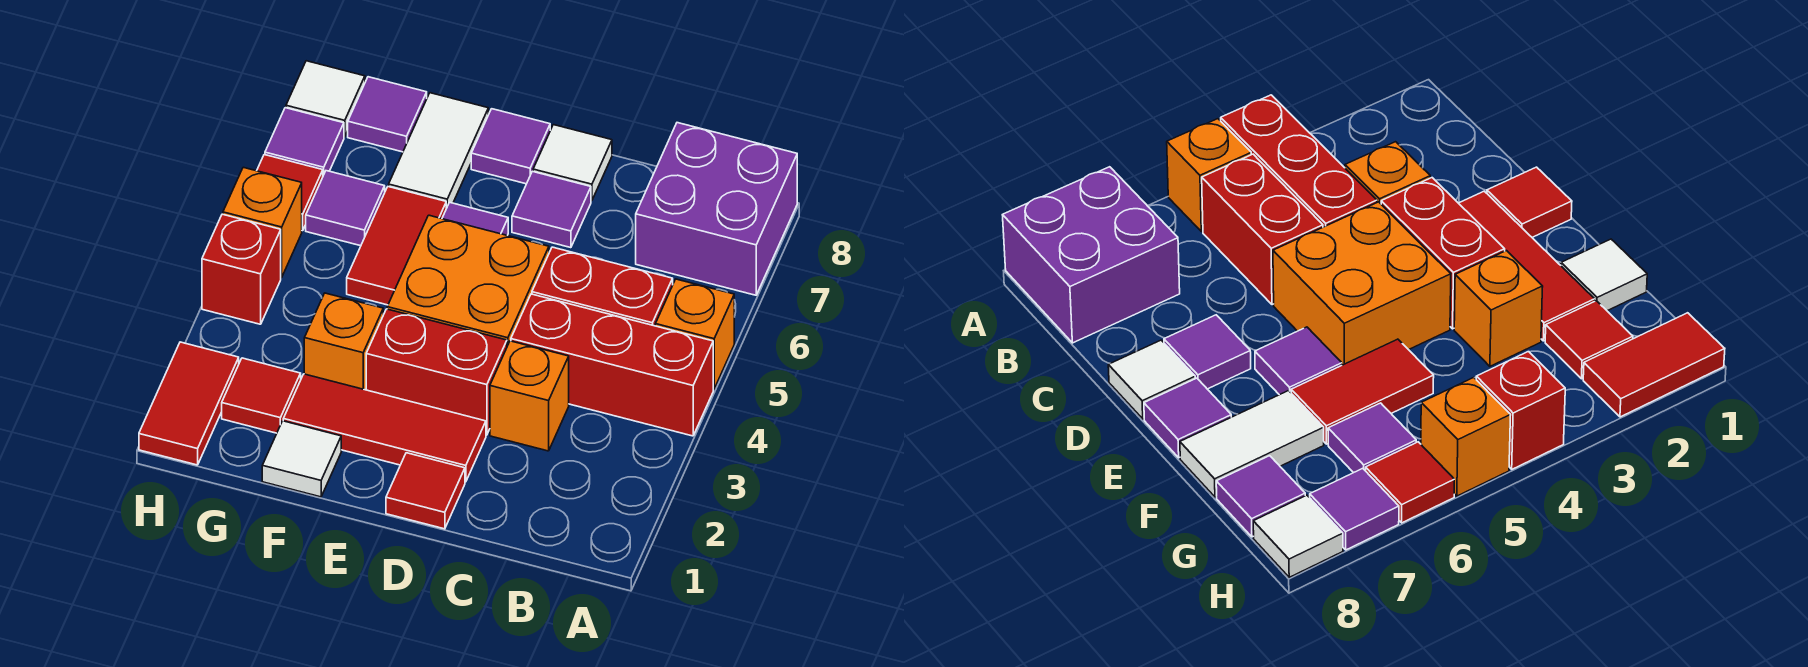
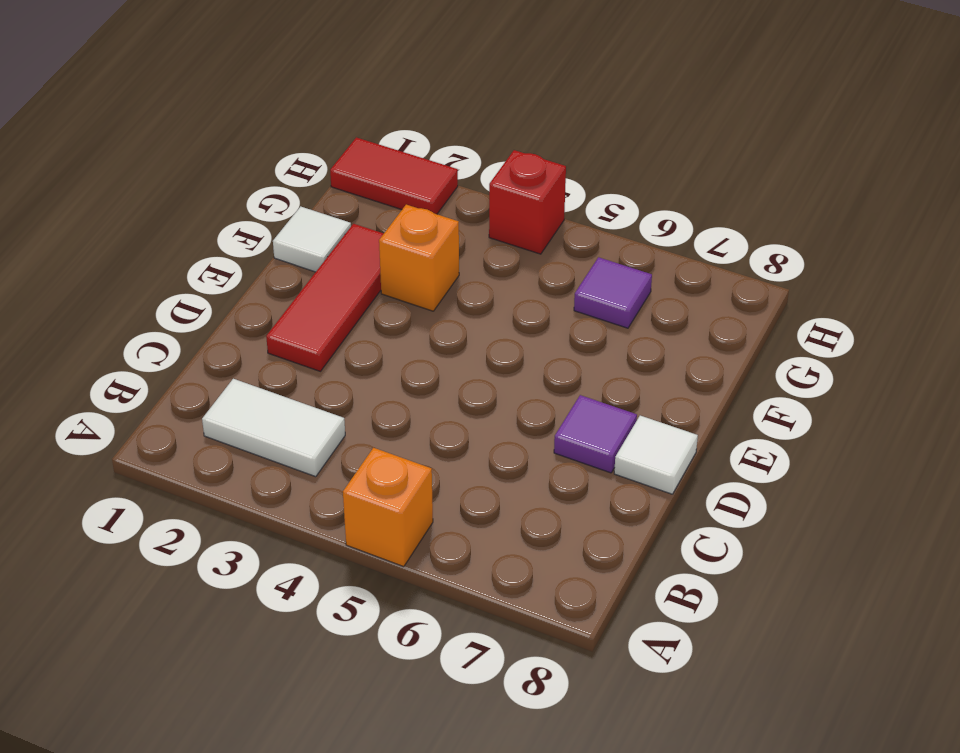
white tile B2:B3 level 1 -> white tile F7:F8 level 1
none -> red brick A4:C4 level 1
none -> purple brick A7:B8 level 1
none -> red brick B5:C5 level 1

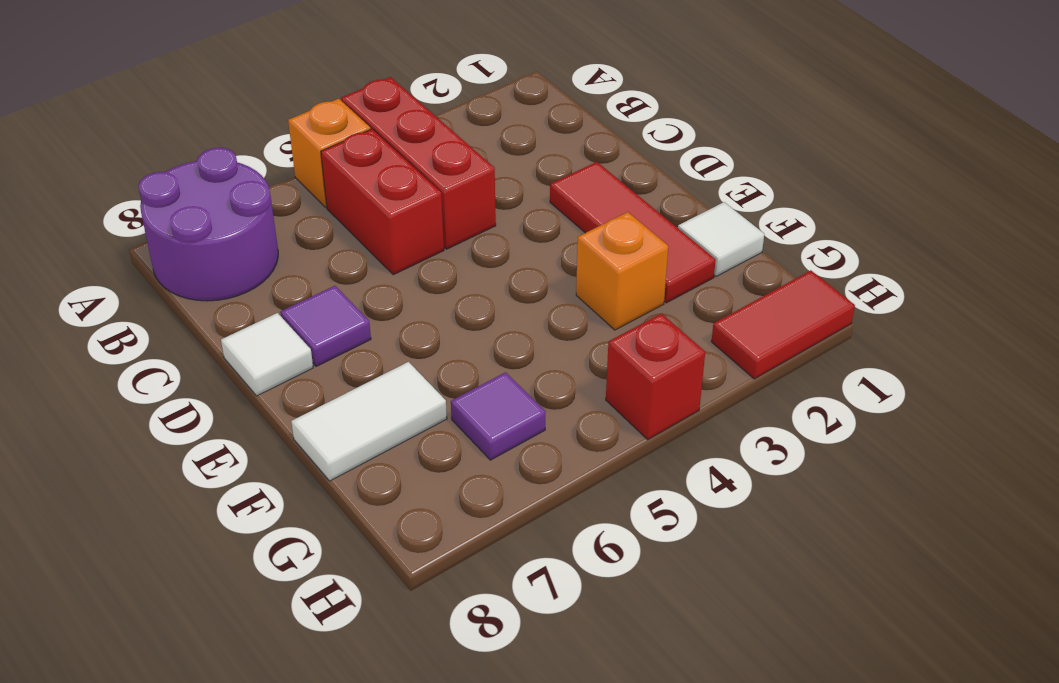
purple round brick A7:B8 level 1 -> purple brick A7:B8 level 1
none -> orange brick C3 level 1
none -> red tile D1 level 1
none -> red brick D3:E3 level 1

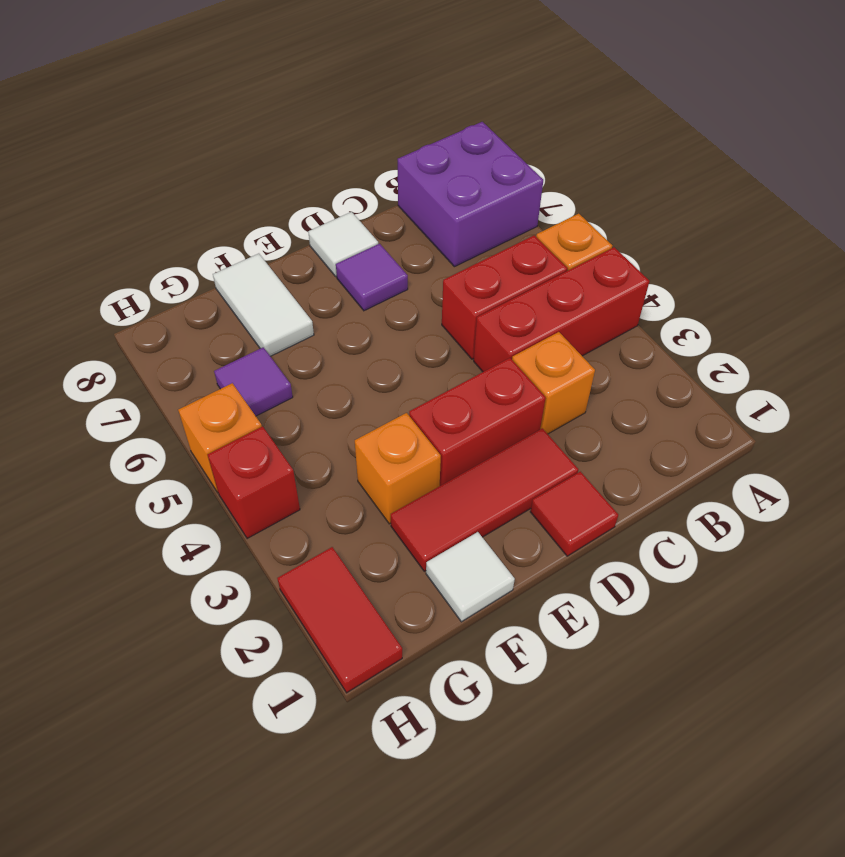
none -> orange brick D4:E5 level 1
none -> purple tile E6 level 1
none -> purple tile E8 level 1

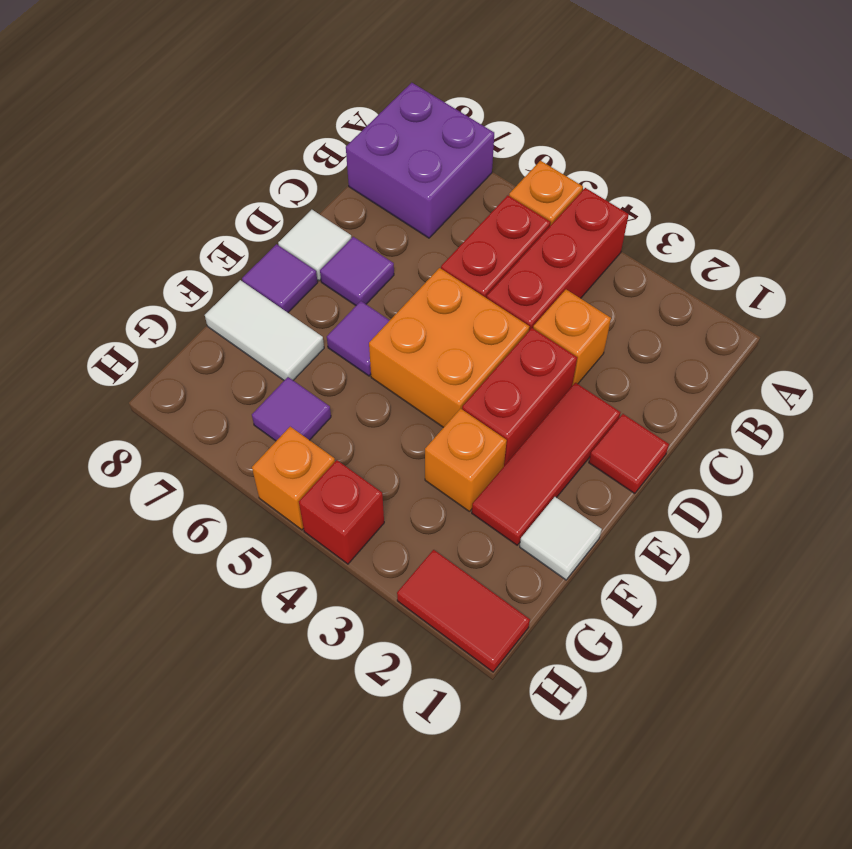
none -> red tile F5:F6 level 1
none -> red tile G2 level 1
none -> purple tile G8 level 1

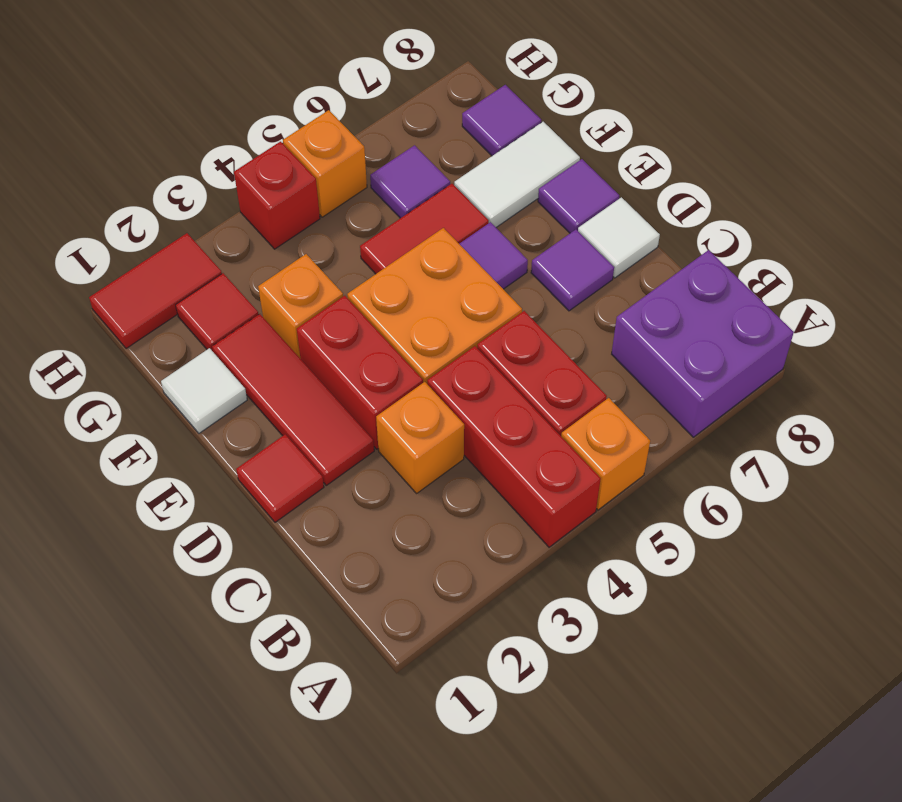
none -> red tile H6 level 1
none -> purple tile H7 level 1
none -> white tile H8 level 1

